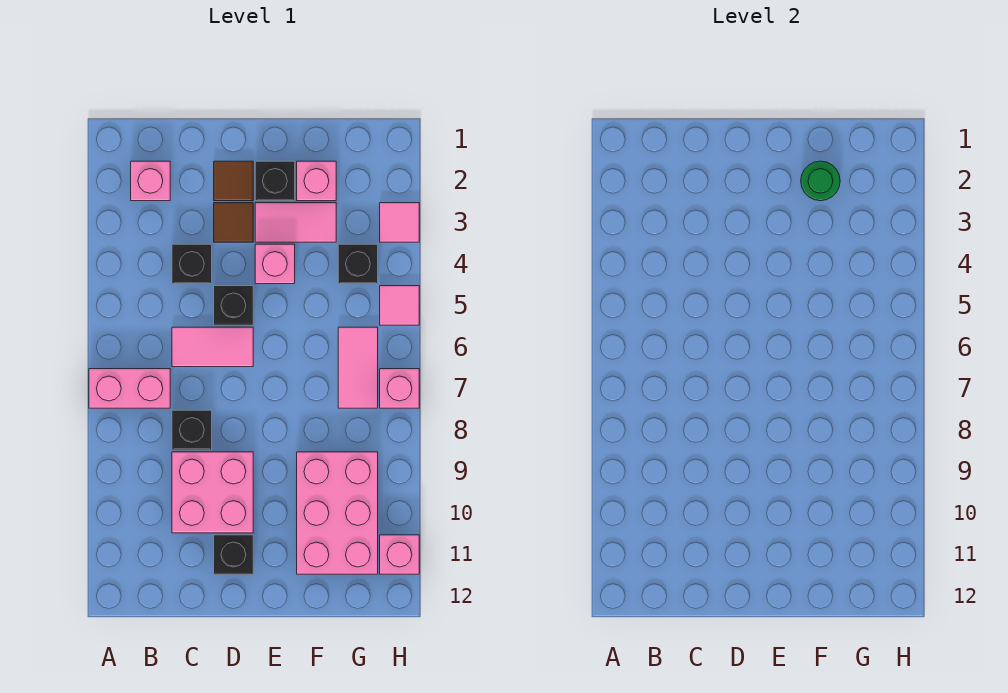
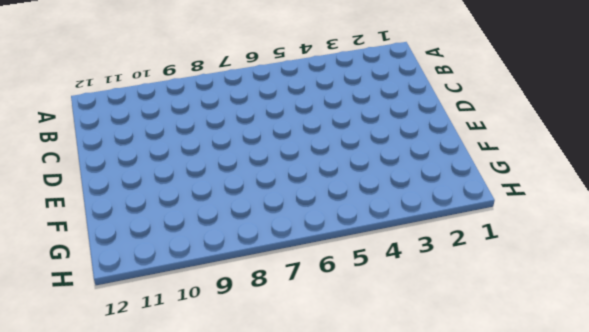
none -> pink brick A7:B7 level 1
none -> pink brick B2 level 1
none -> black brick C4 level 1

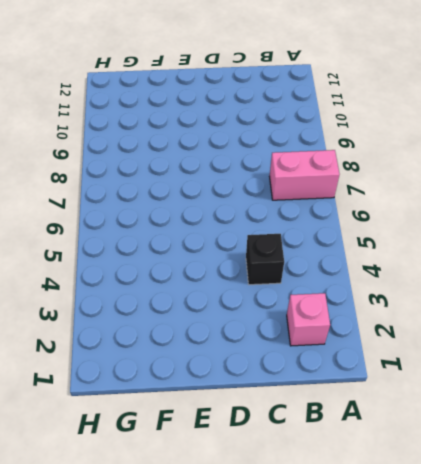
none -> pink tile C6:D6 level 1
none -> black brick C8 level 1
none -> pink brick C9:D10 level 1

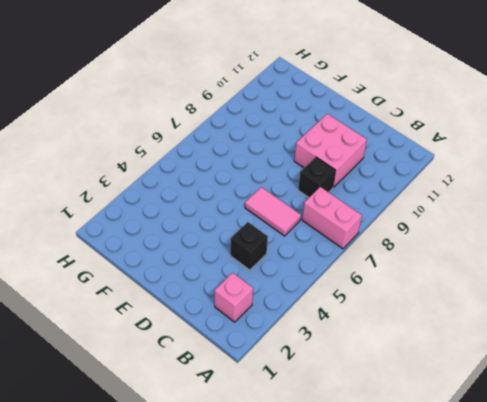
none -> brown tile D2 level 1
none -> brown tile D3 level 1
none -> black brick D5 level 1

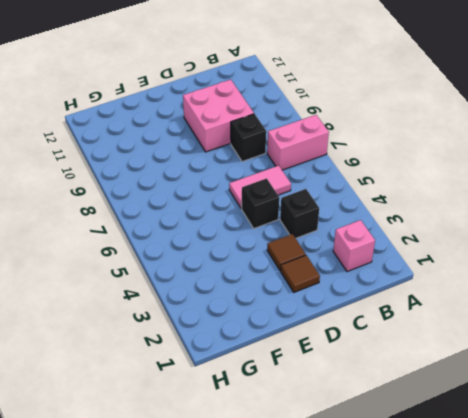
none -> black brick D11 level 1
none -> black brick E2 level 1
none -> pink tile E3:F3 level 1

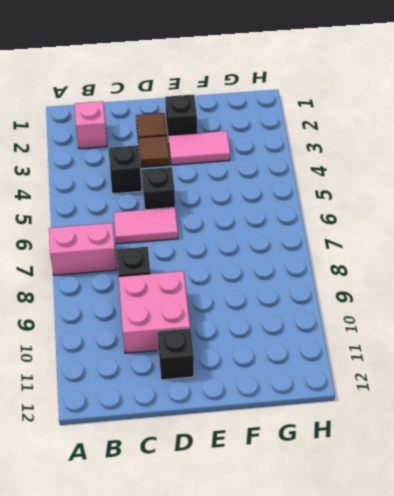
none -> pink brick E4 level 1
none -> pink brick F2 level 1
none -> pink brick F9:G11 level 1

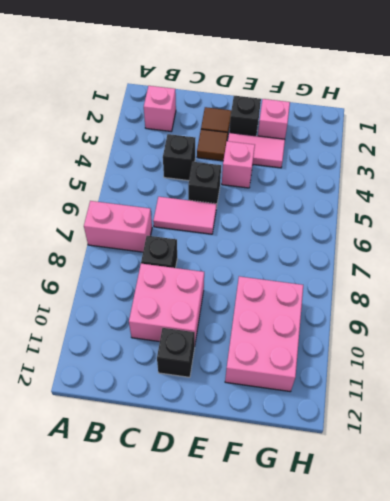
none -> black brick G4 level 1
none -> pink tile G6:G7 level 1
none -> pink tile H3 level 1

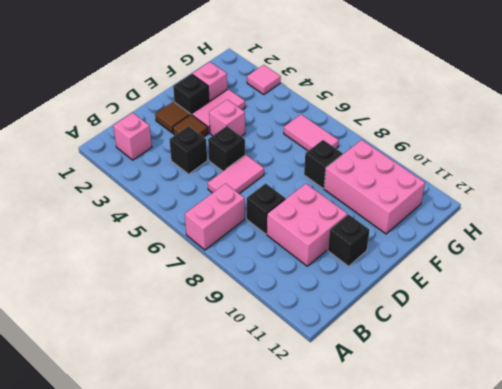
black brick F8 level 1 -> black brick G4 level 1
none -> pink tile H5 level 1
none -> pink brick H7 level 1
none -> pink brick H11 level 1

